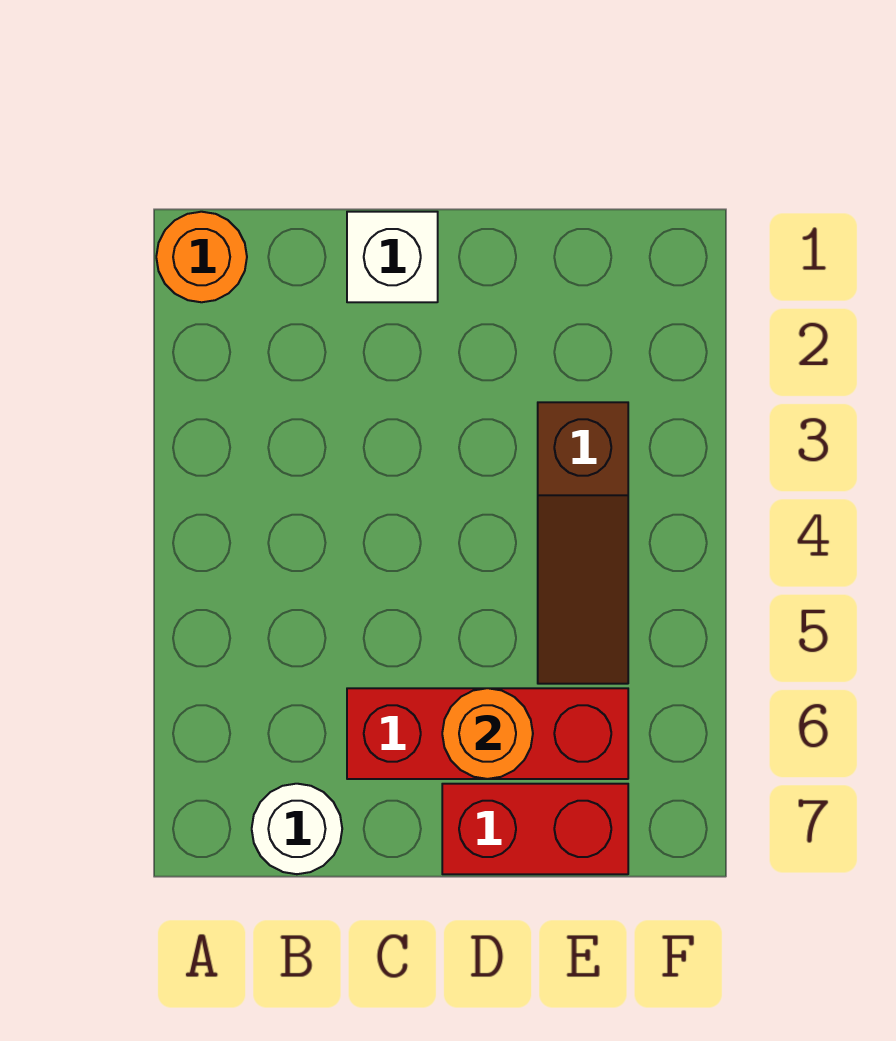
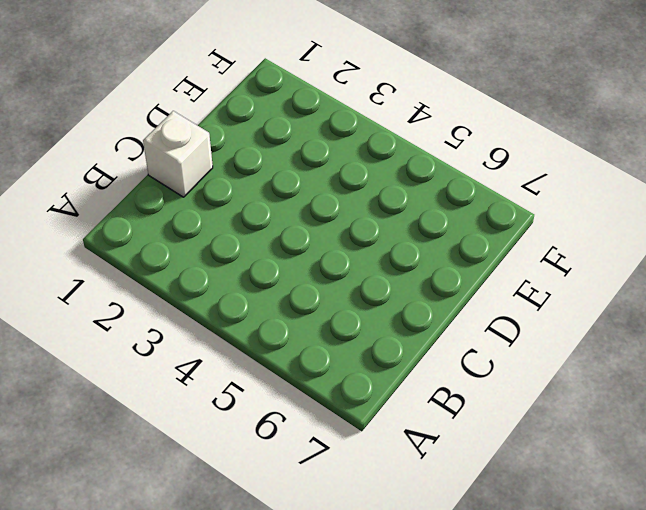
none -> orange round brick A1 level 1
none -> white round brick B7 level 1

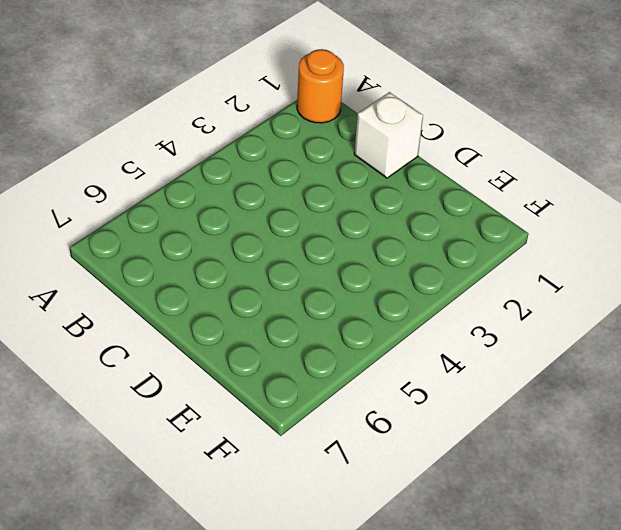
none -> white round brick B7 level 1
none -> red brick C6:E6 level 1

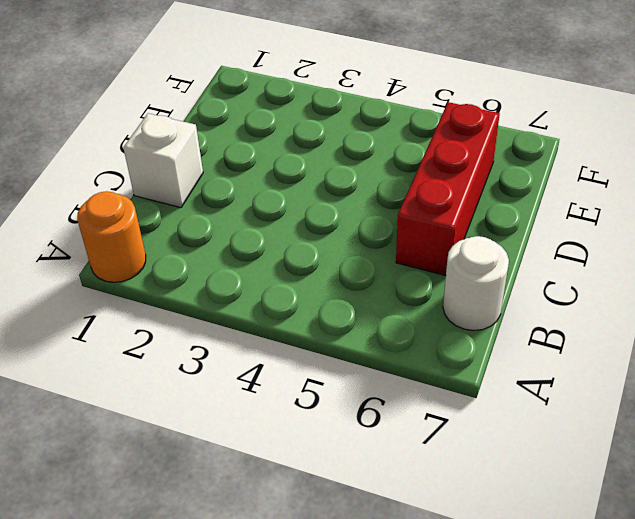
none -> red brick D7:E7 level 1
none -> brown slope E3:E5 level 1 top 3

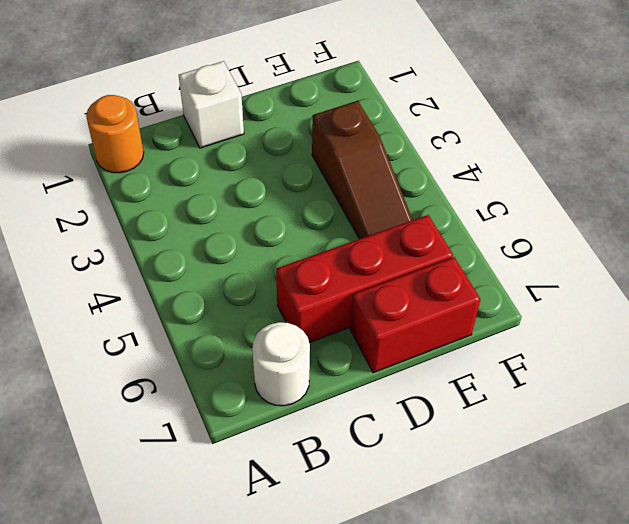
none -> orange round brick D6 level 2

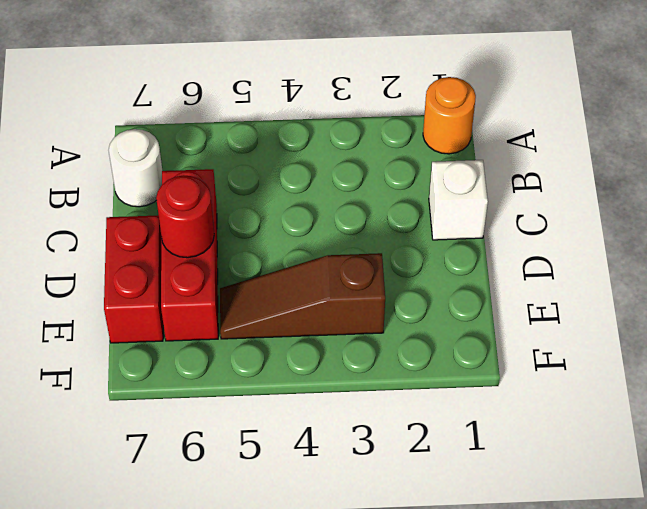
red round brick D6 level 2 -> orange round brick D6 level 2

